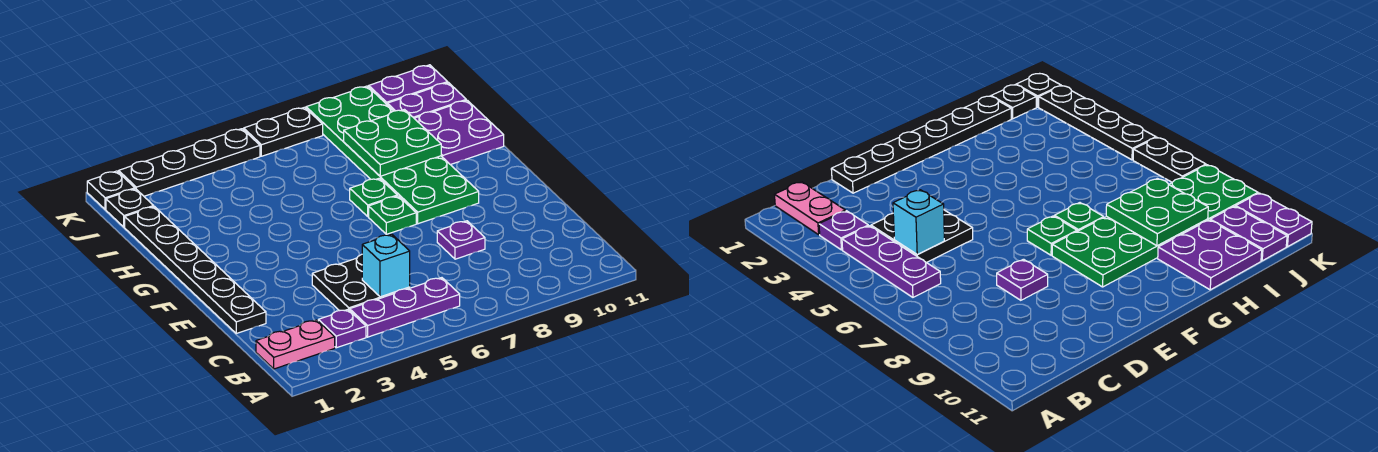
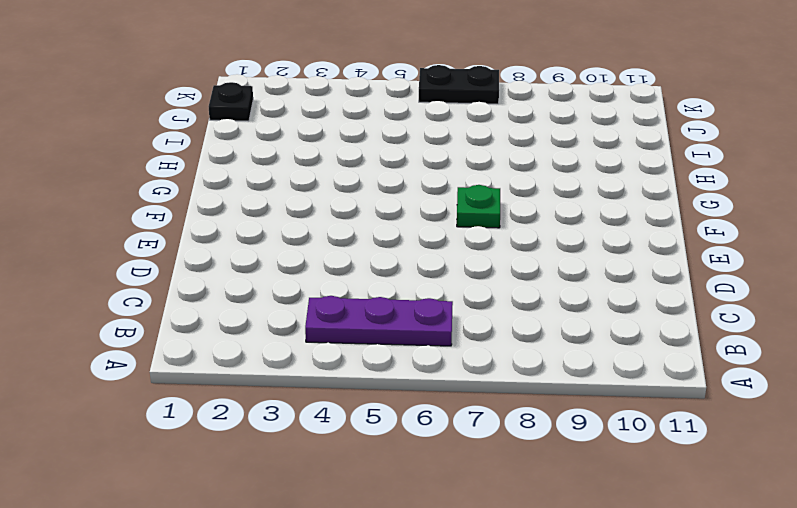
none -> pink plate B1:B2 level 1
none -> purple plate B3 level 1
none -> black plate C4:D5 level 1

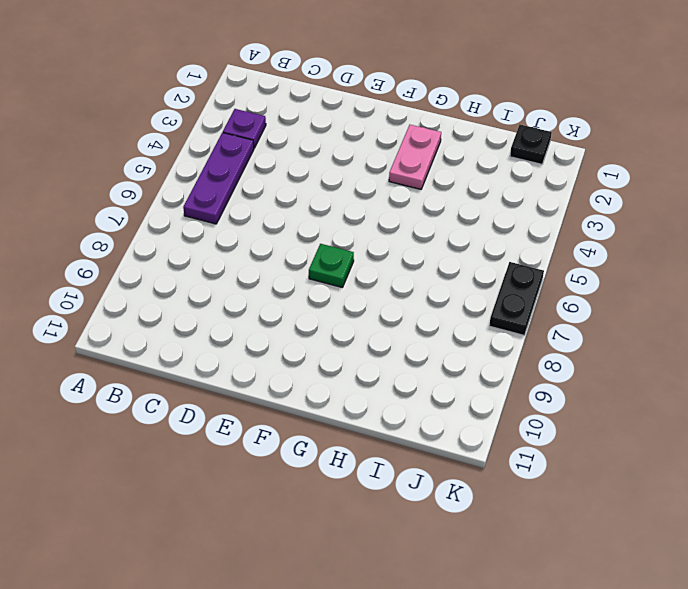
pink plate G2:G3 level 1 -> pink plate B1:B2 level 1
none -> black plate C4:D5 level 1
none -> black plate D1:I1 level 1
none -> purple plate D8 level 1

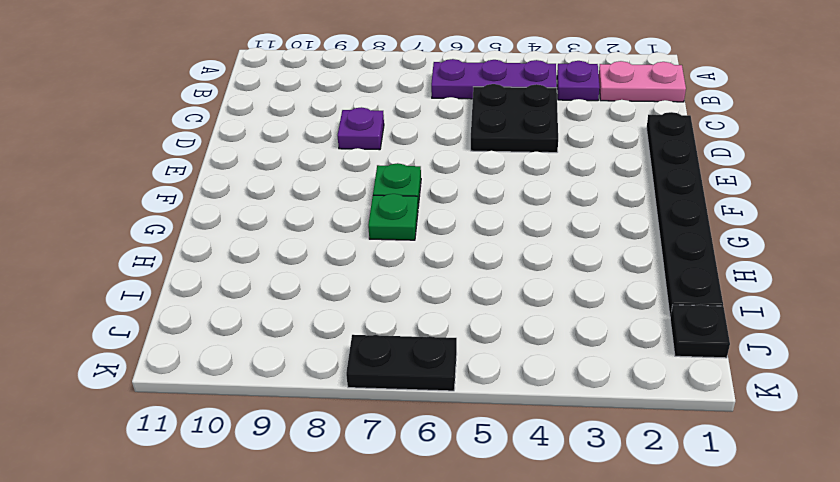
none -> green plate F8:K9 level 1
none -> purple plate H10:I11 level 1
none -> purple plate J10:J11 level 1

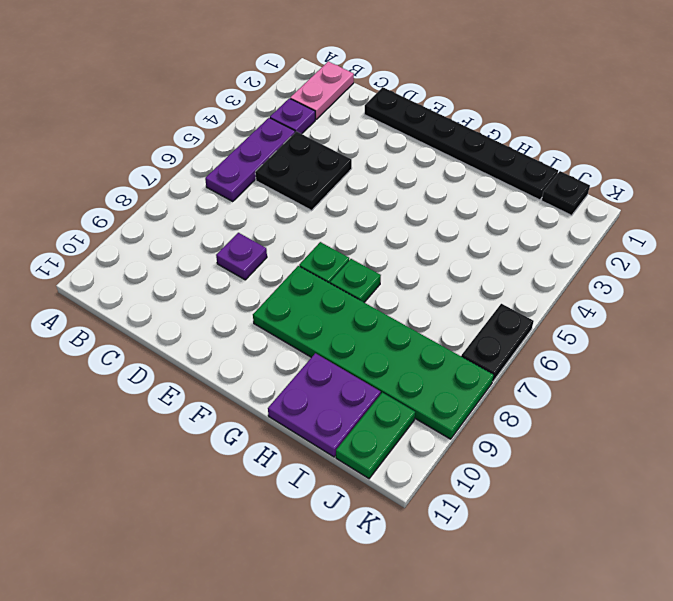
green plate J10:J11 level 1 -> purple plate J10:J11 level 1
none -> black plate K1 level 1
none -> black plate K2:K5 level 1
none -> purple plate K10:K11 level 1

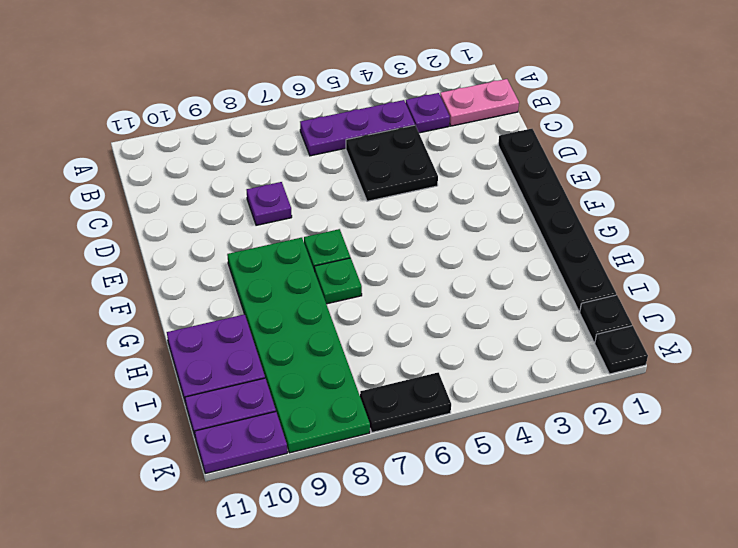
none -> black plate K2:K5 level 1
none -> cyan brick C5 level 2
none -> green plate H8:I9 level 2

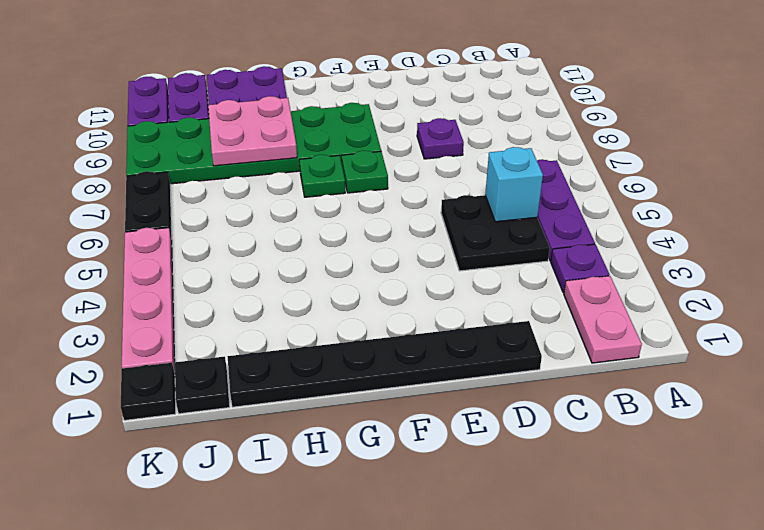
pink plate H8:I9 level 2 -> green plate H8:I9 level 2
pink plate K2:K5 level 1 -> black plate K2:K5 level 1

